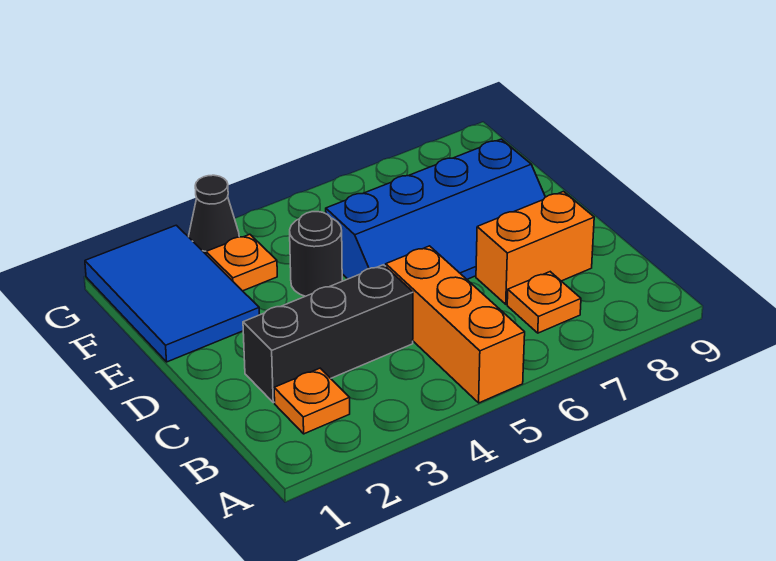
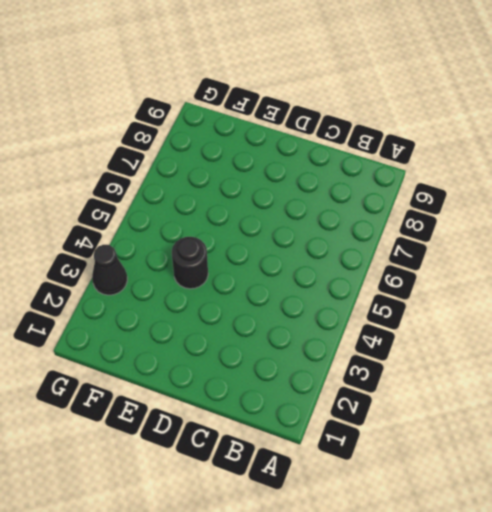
none -> orange brick A5:C5 level 1
none -> orange plate B2 level 1

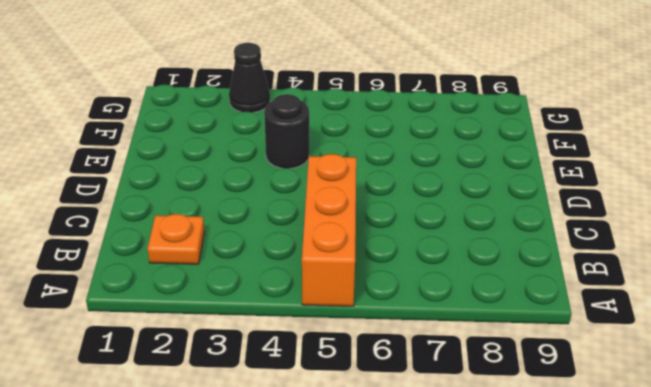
none -> orange plate B7 level 1
none -> black brick C2:C4 level 1

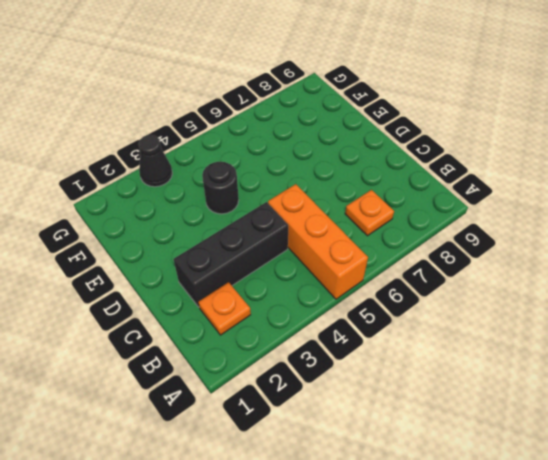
none -> orange brick C7:C8 level 1
none -> blue slope D5:E8 level 1 top E

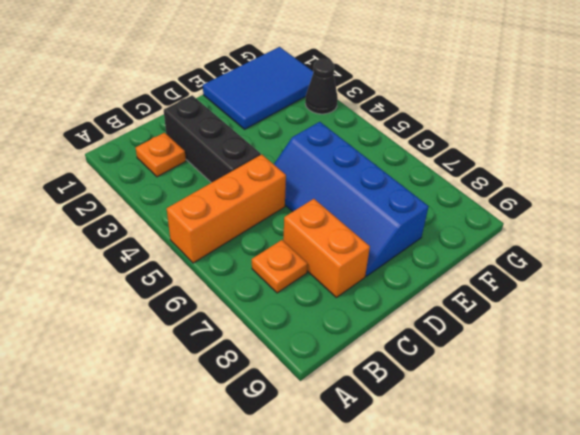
none -> black round brick E4 level 1
none -> orange plate F3 level 1

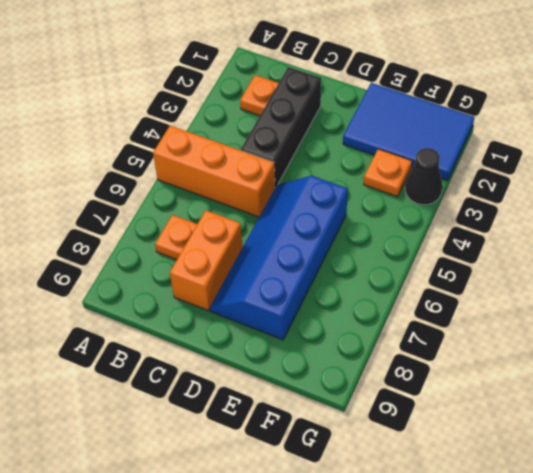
none -> black round brick E4 level 1

